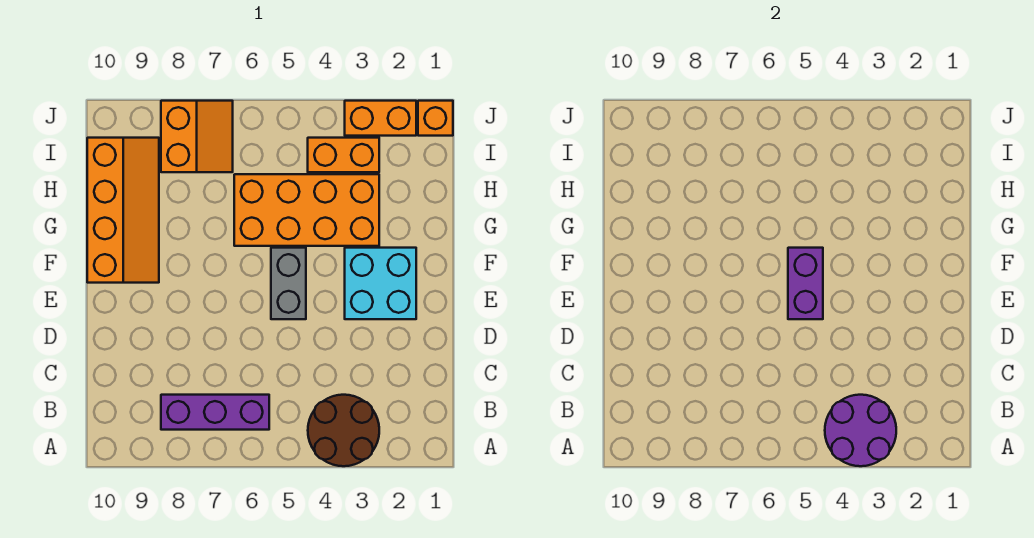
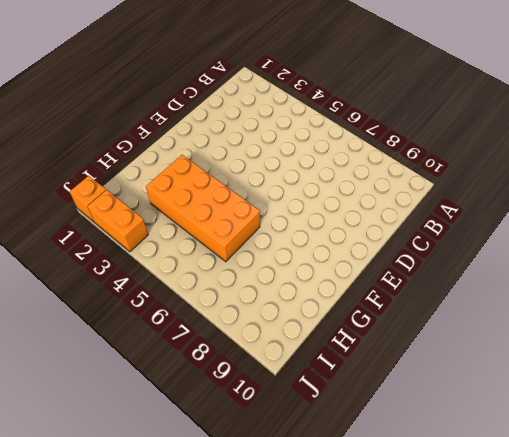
none -> brown round brick A3:B4 level 1
none -> purple brick B6:B8 level 1
none -> cyan brick E2:F3 level 1

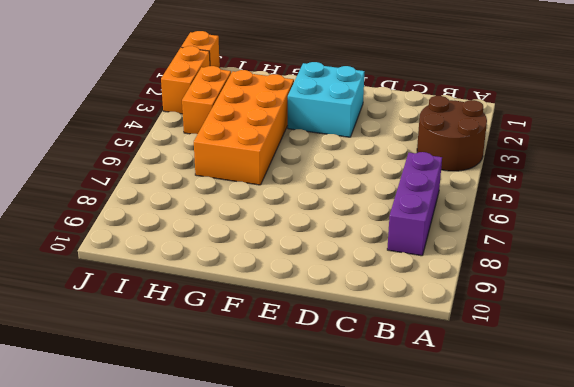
none -> grey brick E5:F5 level 1
none -> orange slope F9:I10 level 1 top 10
none -> orange slope I7:J8 level 1 top 8

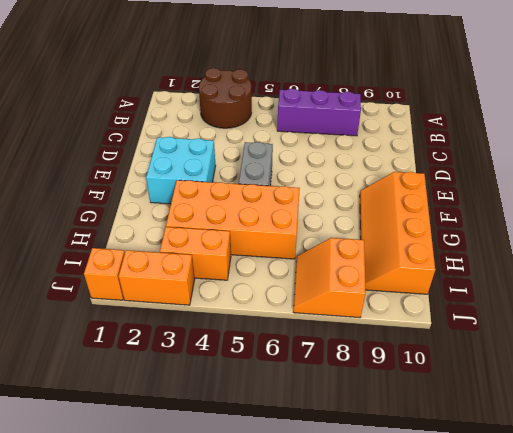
none -> purple round brick A3:B4 level 2
none -> purple brick E5:F5 level 2

